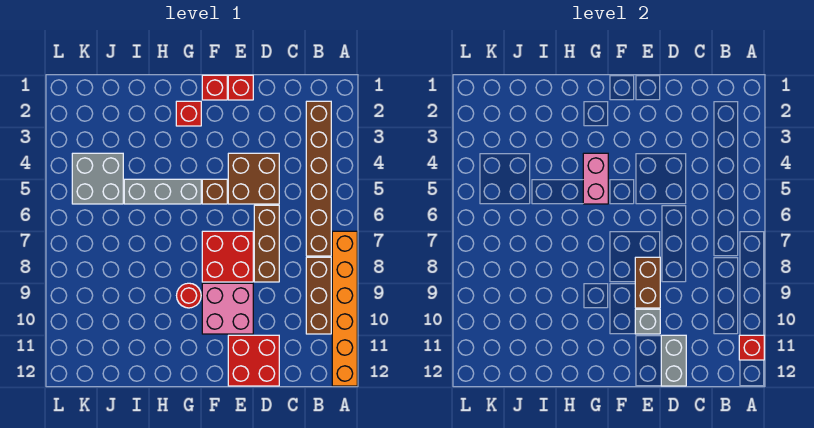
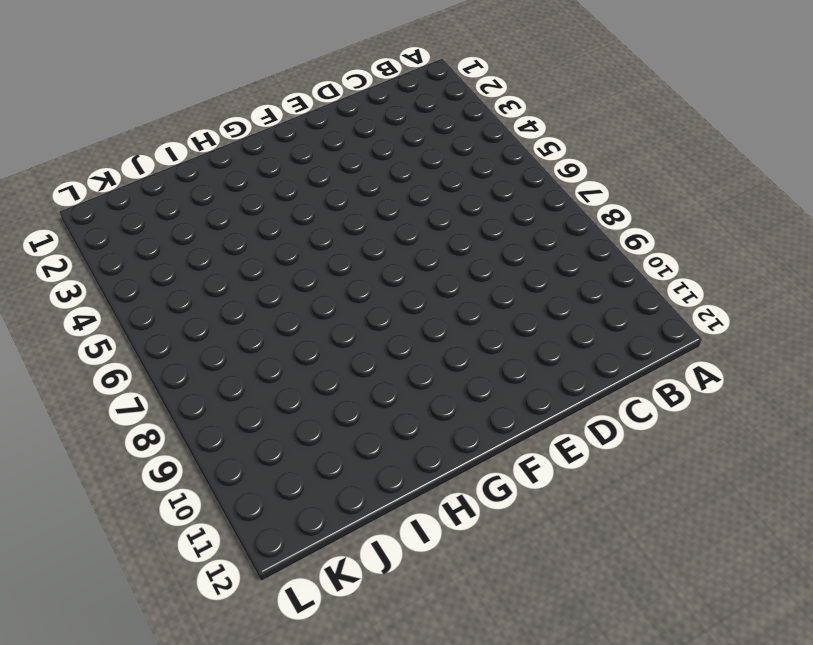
none -> orange brick A7:A12 level 1
none -> brown brick B2:B7 level 1
none -> brown brick B8:B10 level 1

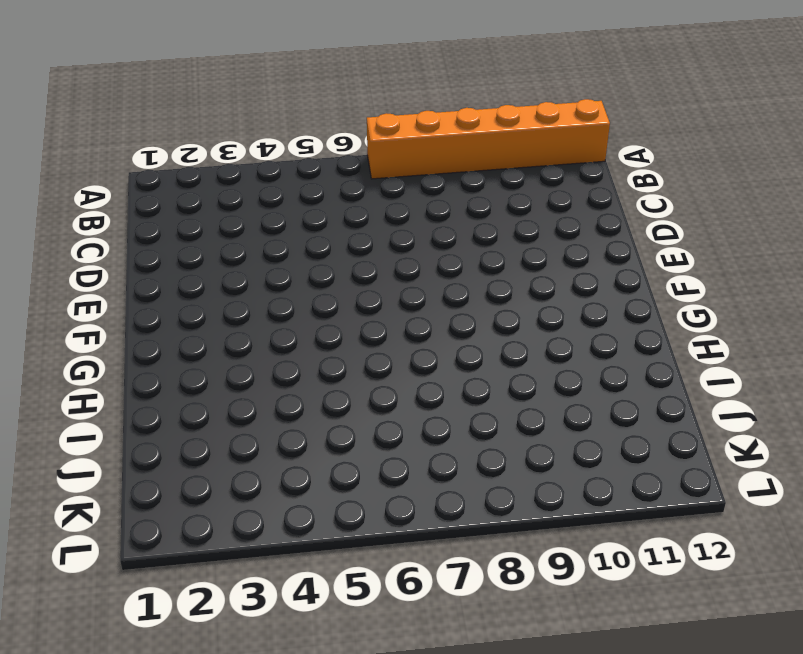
none -> brown brick B2:B7 level 1
none -> brown brick B8:B10 level 1
none -> brown brick D4:E5 level 1

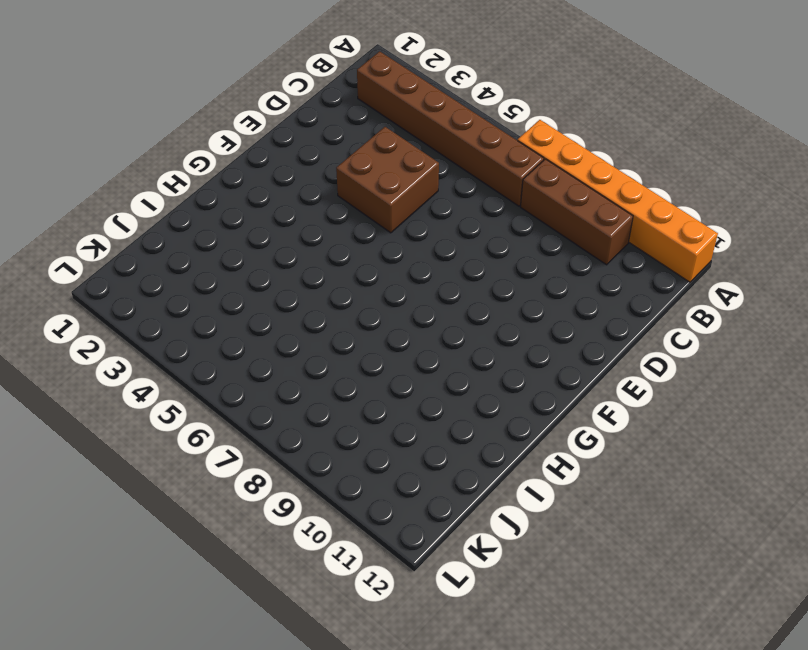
none -> brown brick D6:D8 level 1
none -> red brick D11:E12 level 1
none -> red brick E1 level 1

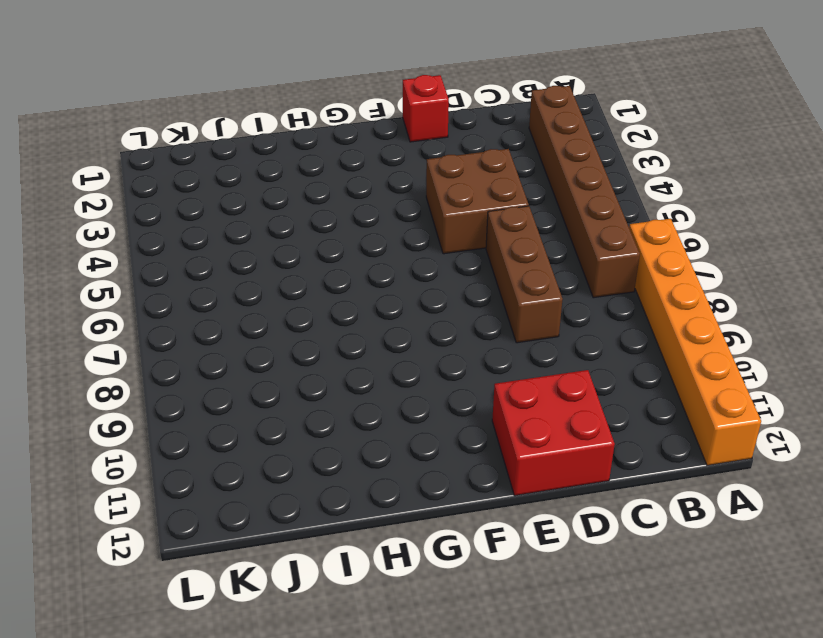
none -> brown brick B8:B10 level 1
none -> red brick E7:F8 level 1
none -> pink brick E9:F10 level 1

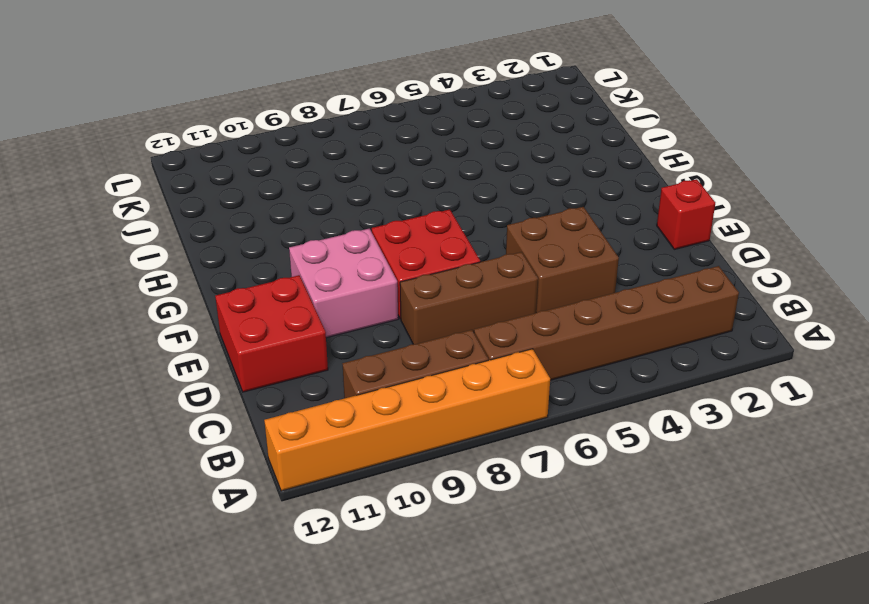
none -> red brick F1 level 1
none -> brown brick F5 level 1
none -> red brick G2 level 1

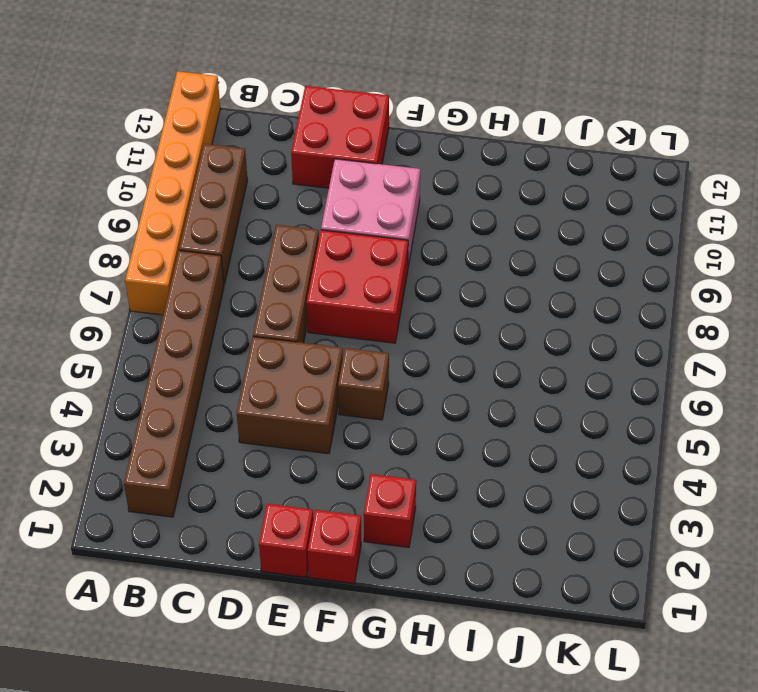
none -> grey brick G5:I5 level 1
none -> red round brick G9 level 1
none -> grey brick J4:K5 level 1

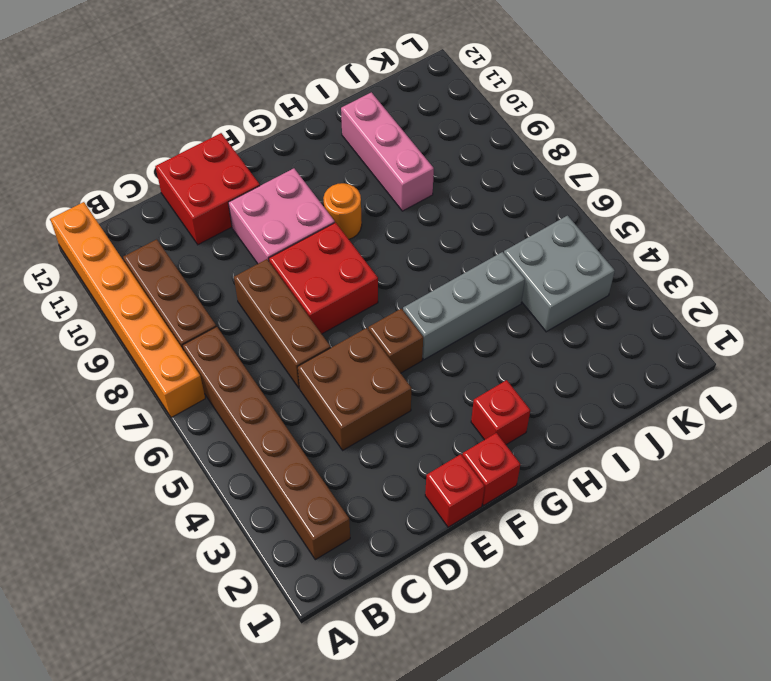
orange round brick G9 level 1 -> red round brick G9 level 1
pink brick I9:I11 level 1 -> none
none -> red brick A11 level 2
none -> grey brick D11:D12 level 2
none -> brown brick E8:E9 level 2

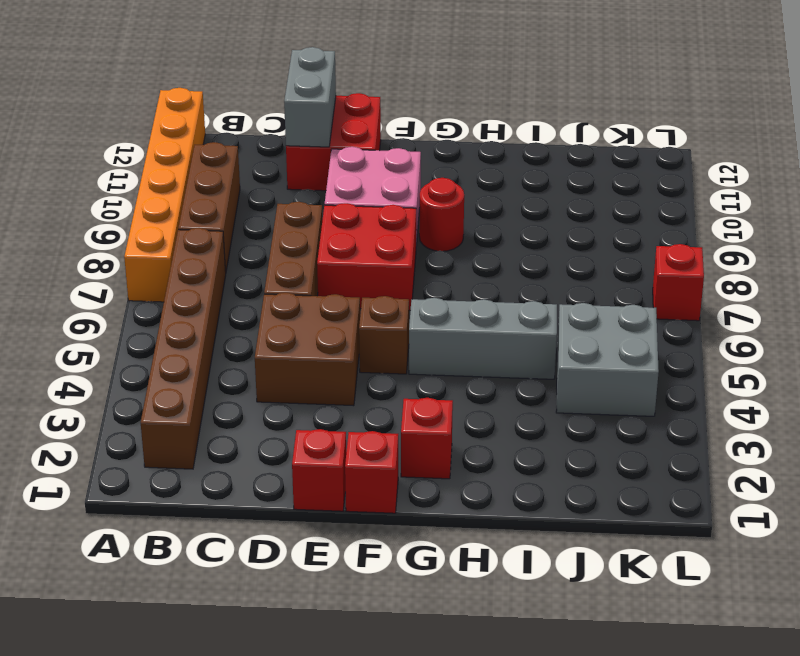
red brick L7 level 1 -> red brick A11 level 2
none -> brown brick E8:E9 level 2
none -> grey brick E10 level 2
none -> pink brick G4:G5 level 2

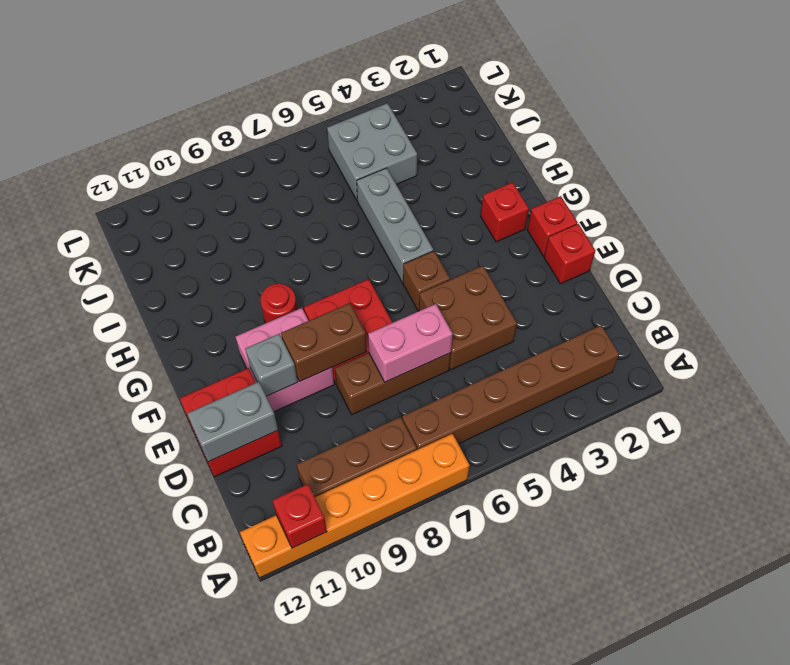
pink brick D6:D7 level 2 -> pink brick G4:G5 level 2

